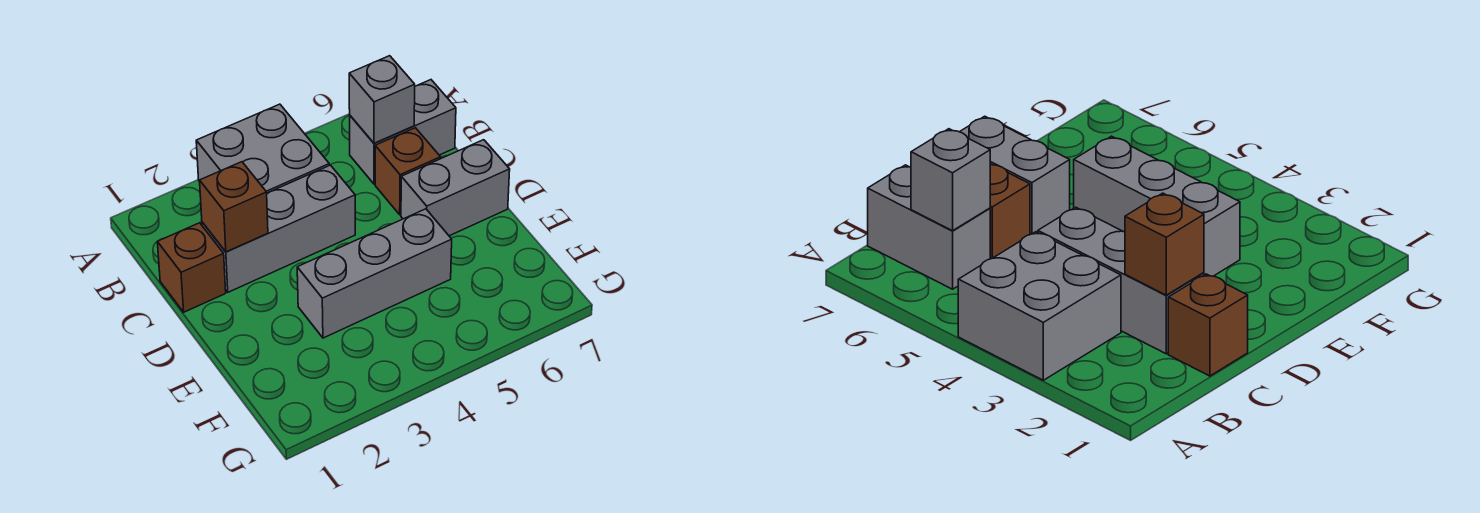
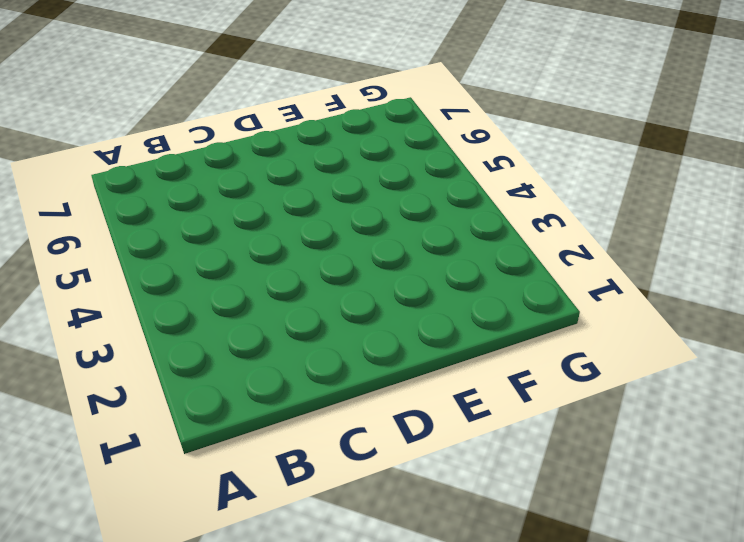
none -> grey brick A3:B4 level 1
none -> grey brick B6:B7 level 1

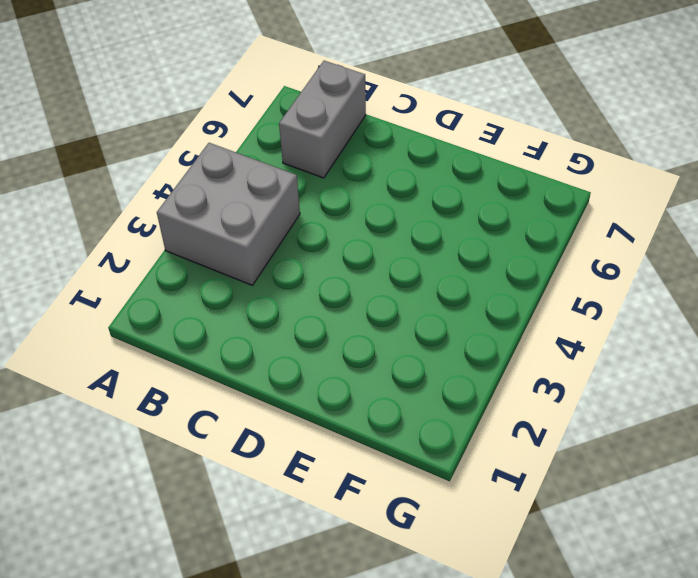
none -> brown brick C1 level 1
none -> grey brick C2:C4 level 1

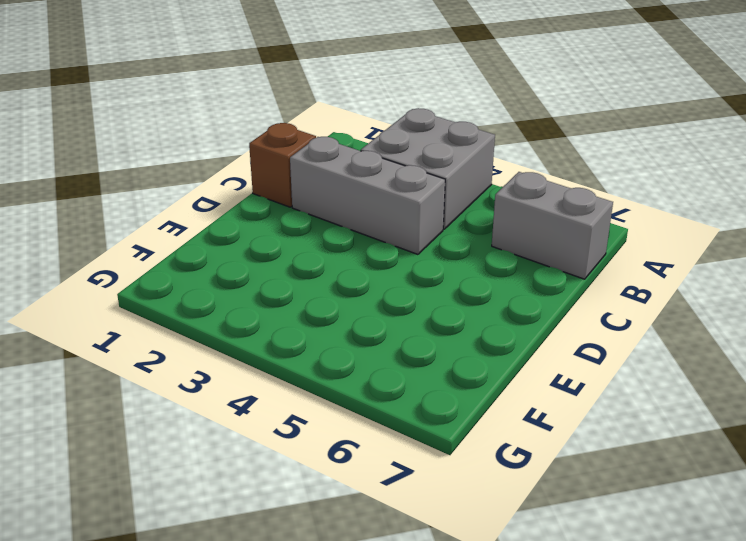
none -> brown brick C6 level 1
none -> grey brick D6:D7 level 1

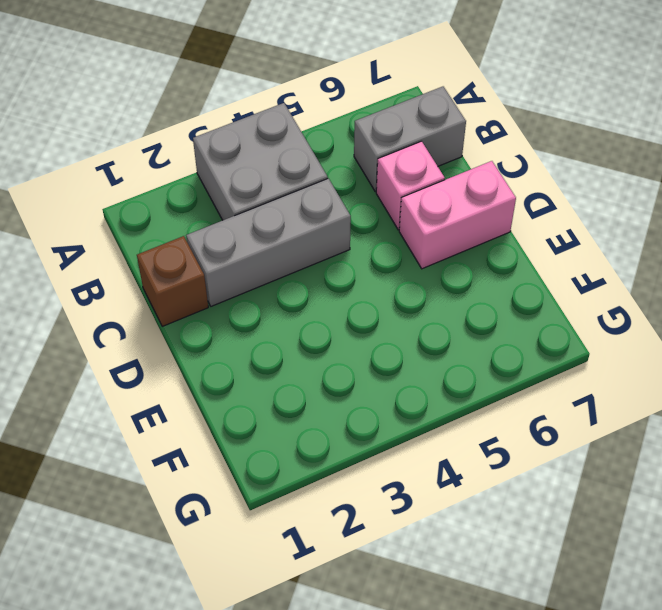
pink brick C6 level 1 -> brown brick C6 level 1
pink brick D6:D7 level 1 -> grey brick D6:D7 level 1
none -> grey brick E3:E5 level 1
none -> grey brick B6 level 2

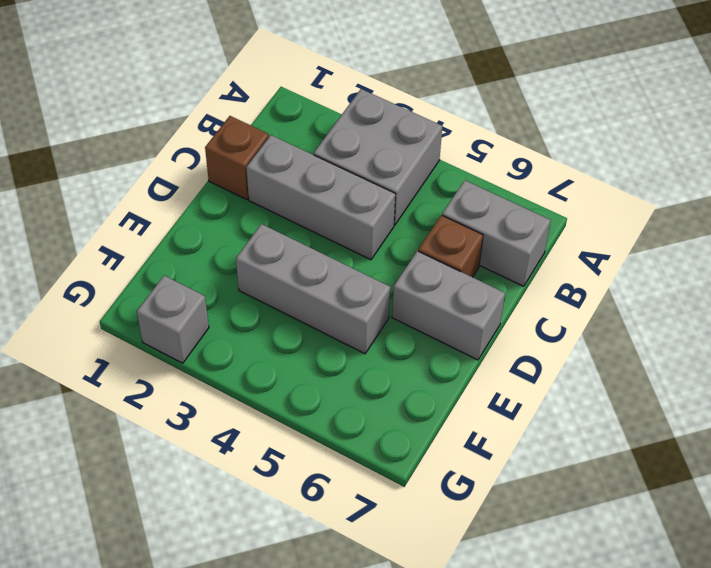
grey brick G2 level 1 -> grey brick B6 level 2
none -> brown brick C2 level 2

